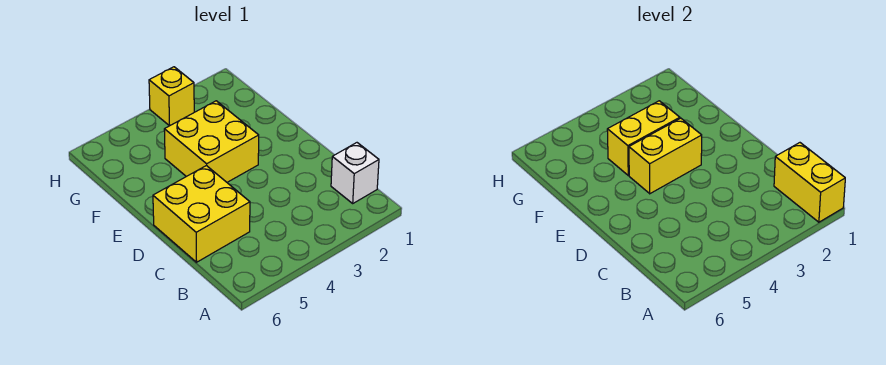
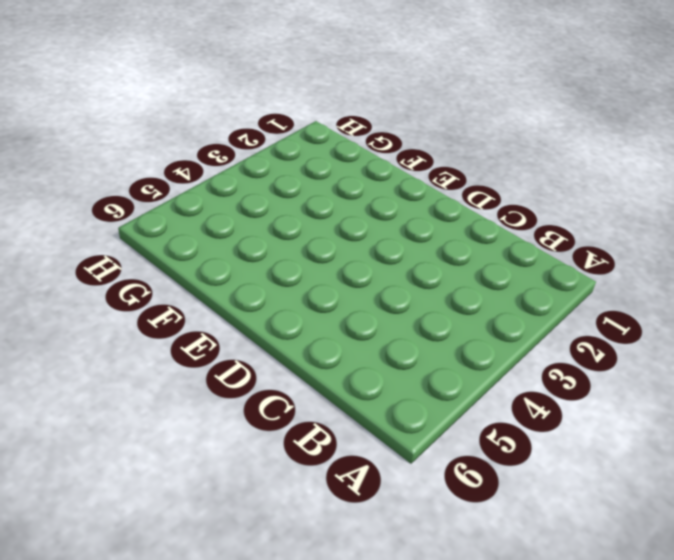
none -> white brick B1 level 1
none -> yellow brick C5:D6 level 1

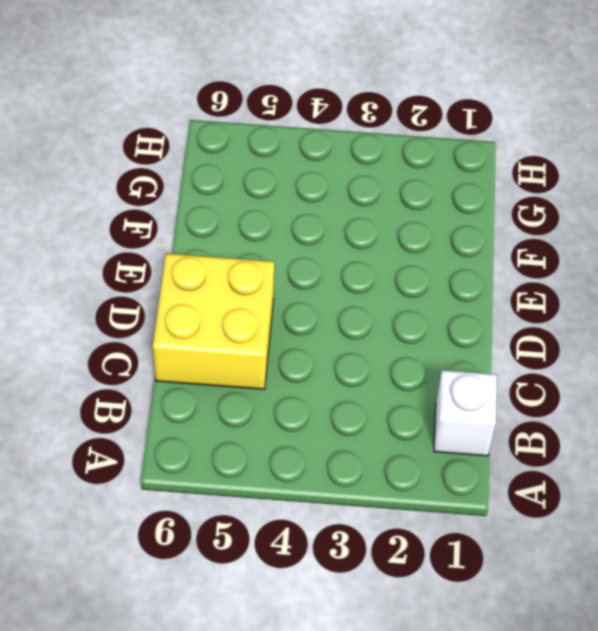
none -> yellow brick E3:F4 level 1
none -> yellow brick H3 level 1

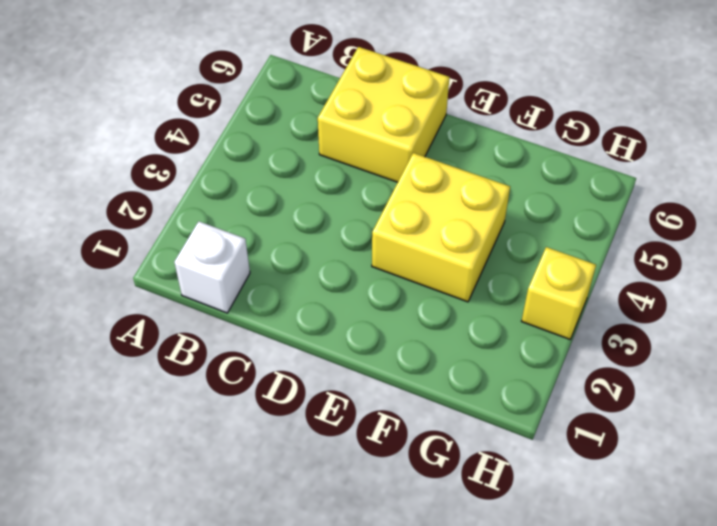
none -> yellow brick A1:B1 level 2
none -> yellow brick E3:E4 level 2

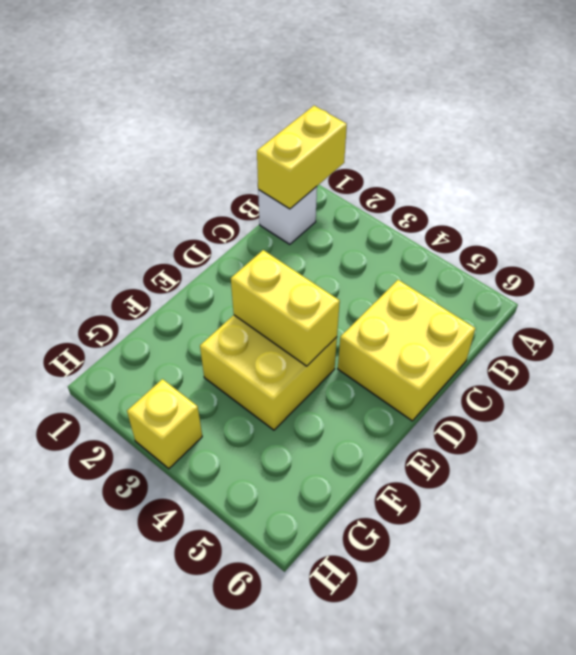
none -> yellow brick F3:F4 level 2

